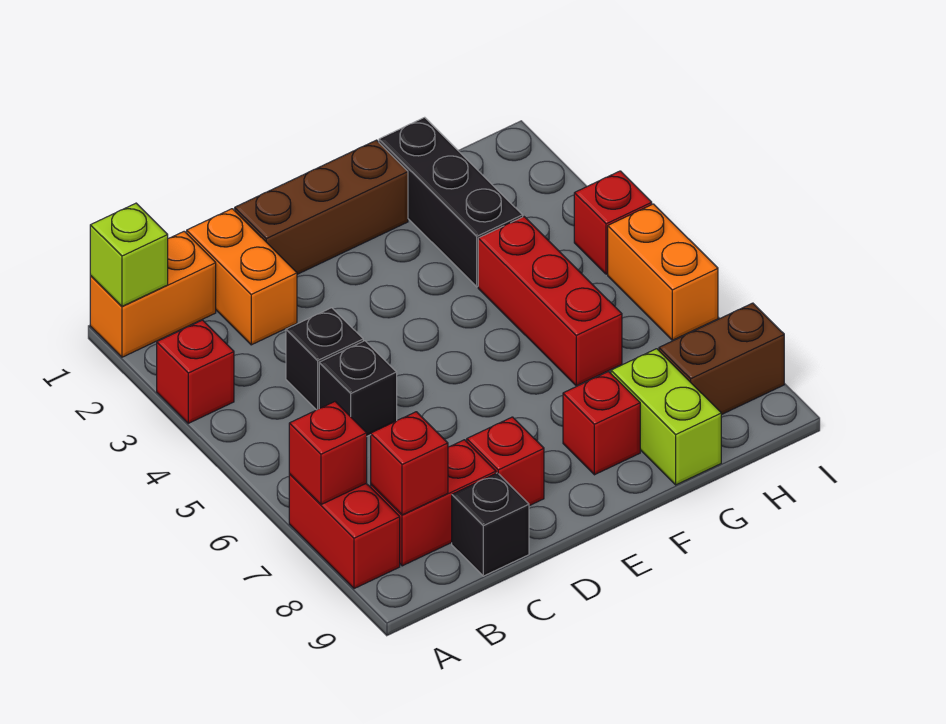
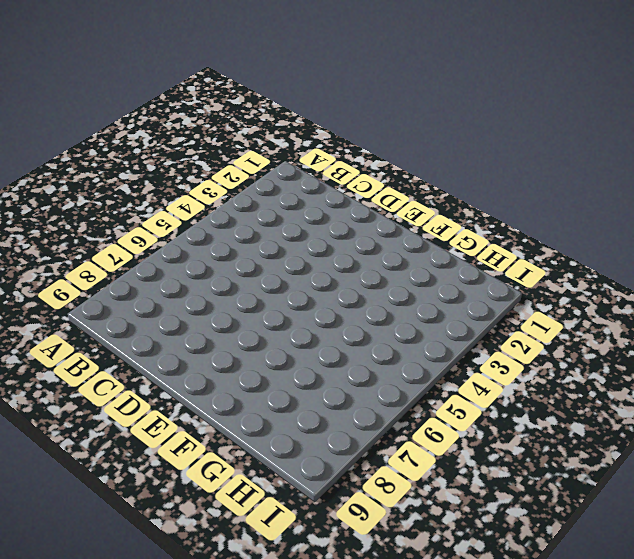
none -> orange brick A1:B1 level 1
none -> red brick A3 level 1
none -> red brick A7:A8 level 1

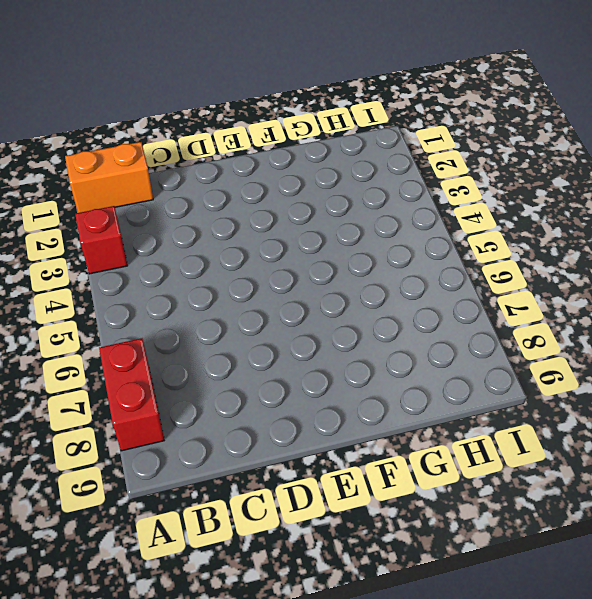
none -> red brick B8:C8 level 1
none -> orange brick C1:C2 level 1
none -> black brick C4 level 1

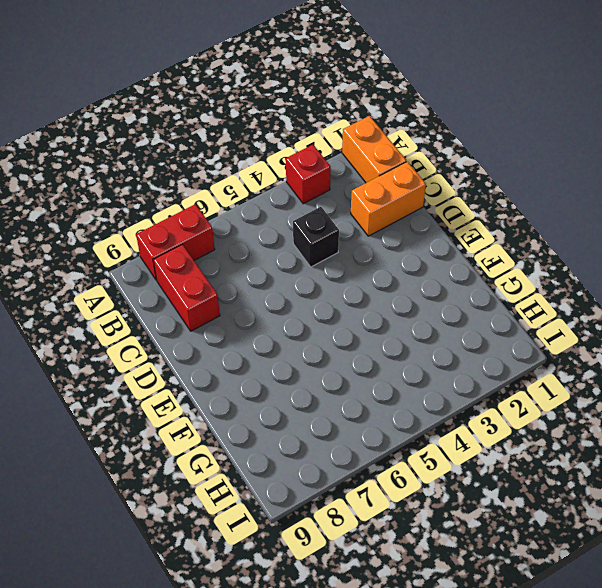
none -> black brick C5 level 1
none -> black brick C9 level 1
none -> brown brick D1:F1 level 1

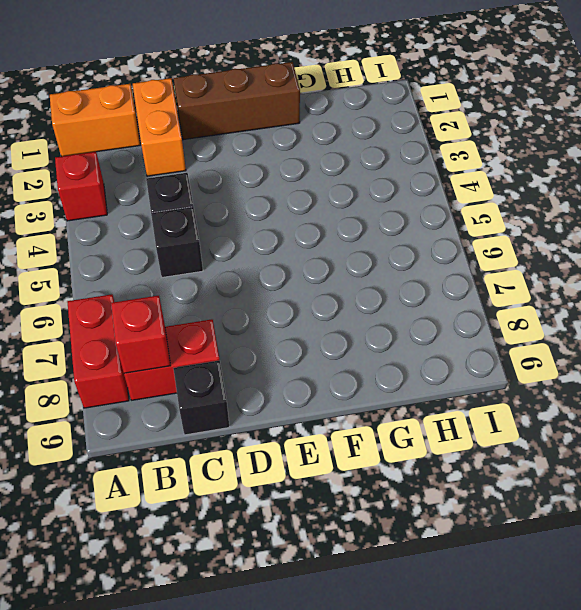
none -> red brick D8 level 1
none -> red brick F8 level 1
none -> black brick G1:G3 level 1

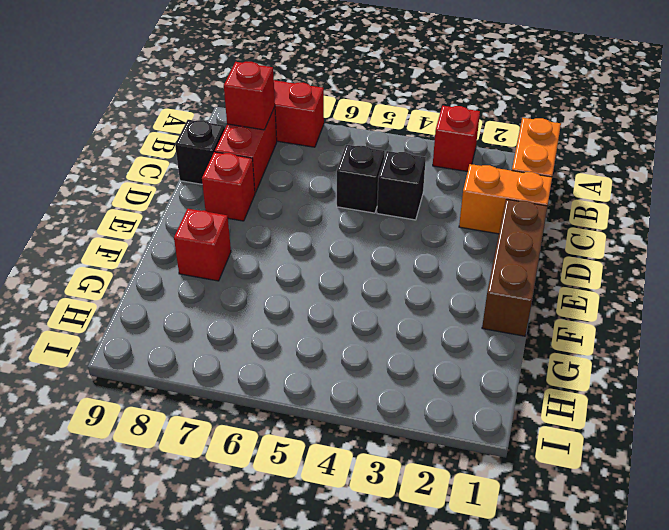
none -> black brick G1:G3 level 1
none -> red brick G4:G6 level 1
none -> lime brick G8:G9 level 1

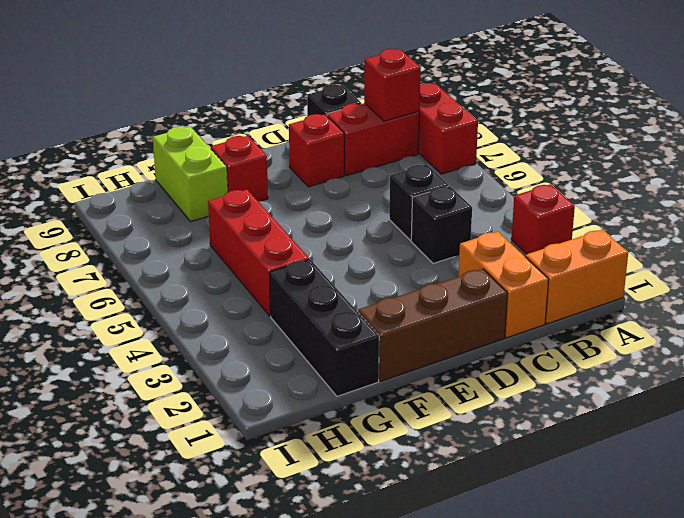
none -> brown brick H8:I8 level 1
none -> red brick I4 level 1
none -> orange brick I5:I6 level 1

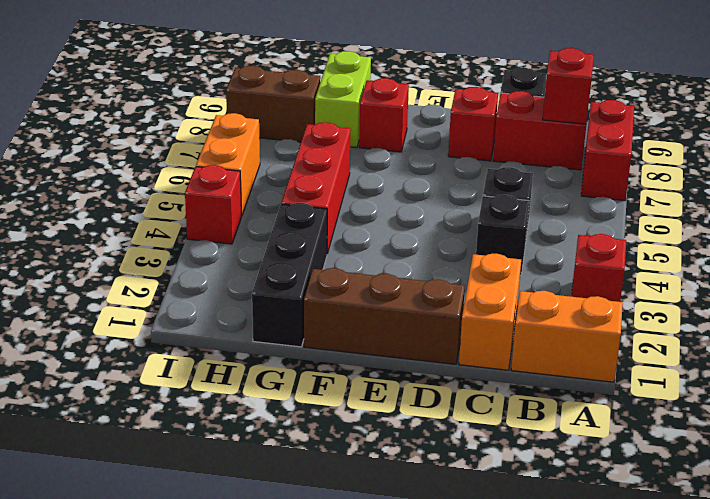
none -> lime brick A1 level 2
none -> red brick A7 level 2

